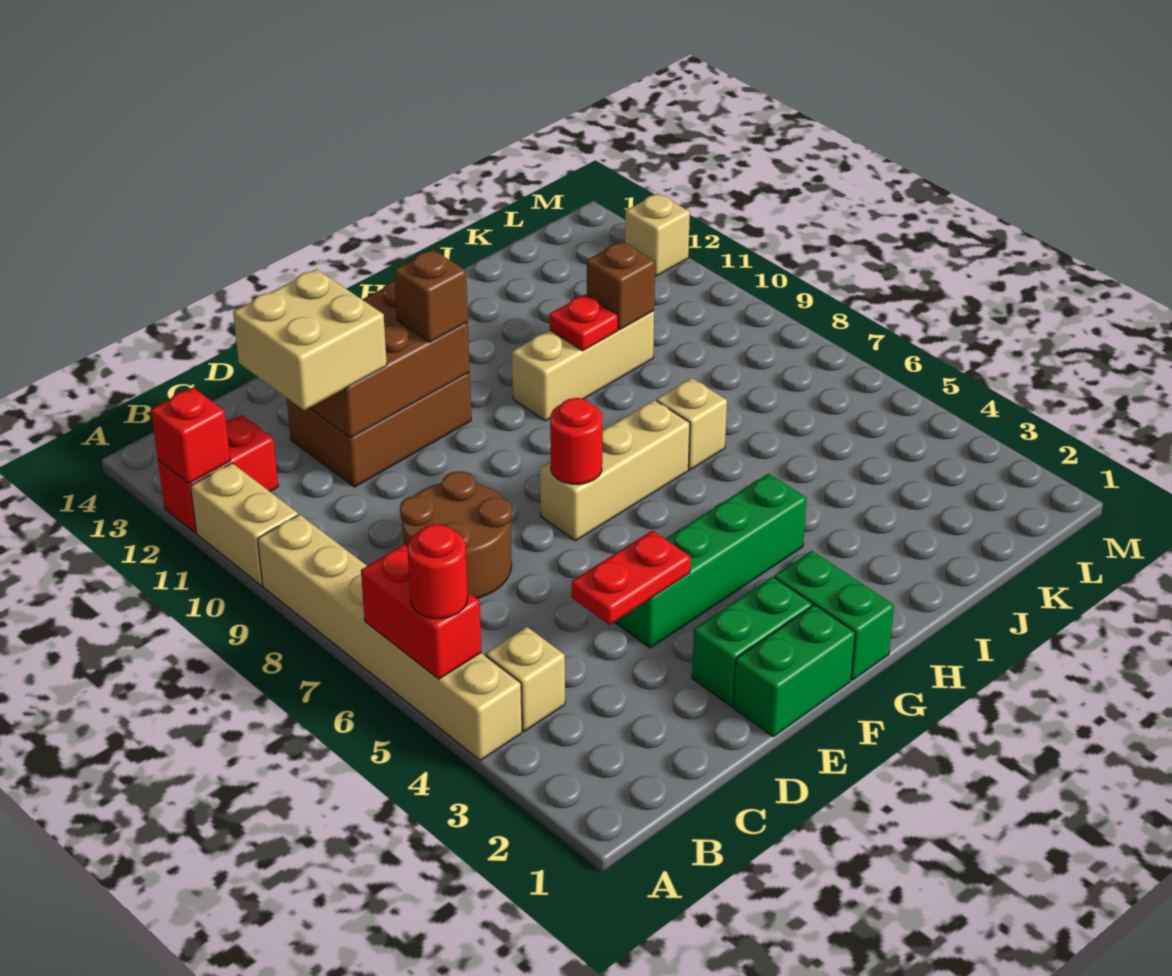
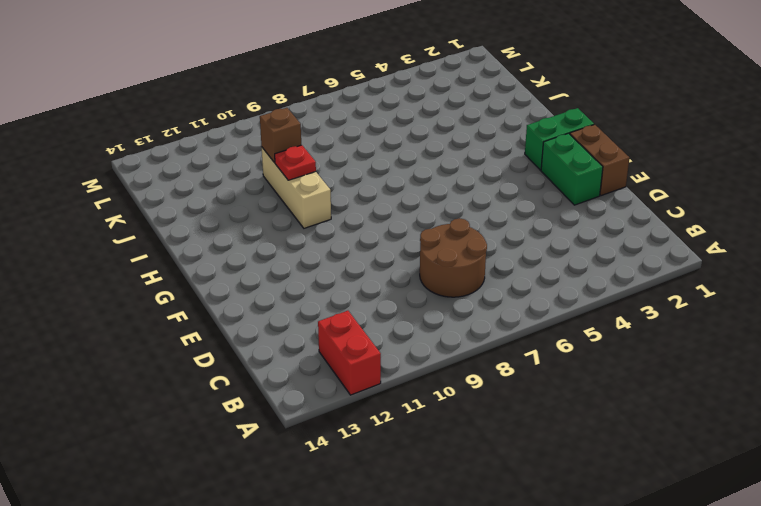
brown brick E1:F1 level 1 -> green brick E1:F1 level 1
none -> tan brick A4:A9 level 1
none -> tan brick A10:A11 level 1
none -> tan brick B4 level 1

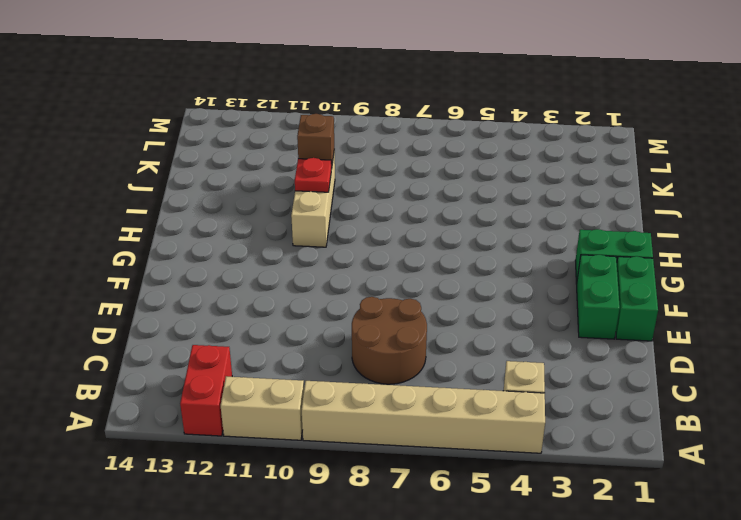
none -> brown brick D11:F12 level 1
none -> green brick E4:H4 level 1
none -> tan brick F7:H7 level 1

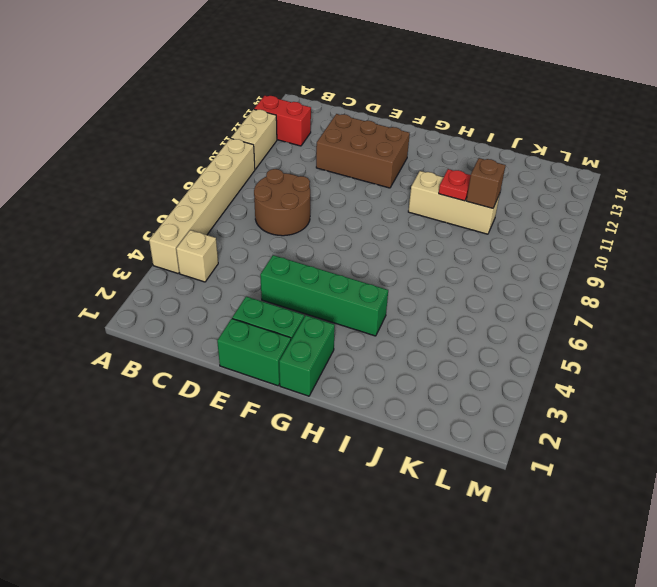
none -> tan brick F7:H7 level 1
none -> tan brick I7 level 1
none -> tan brick M12 level 1

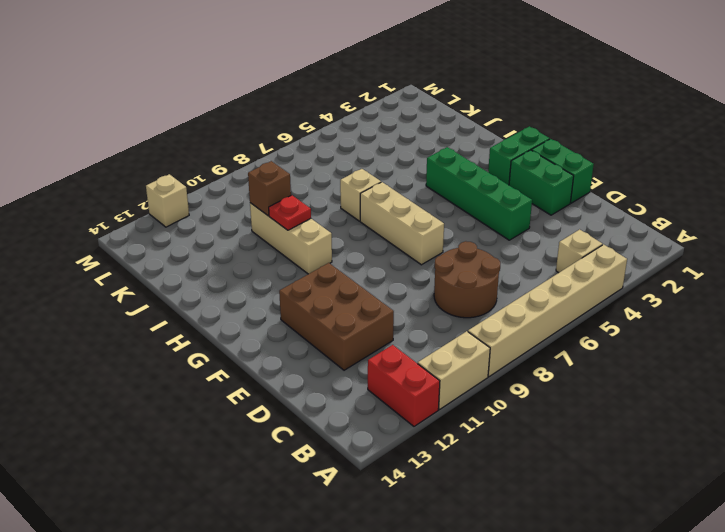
none -> red brick A5:A6 level 2
none -> red brick A12 level 2
none -> red plate D4:E4 level 2

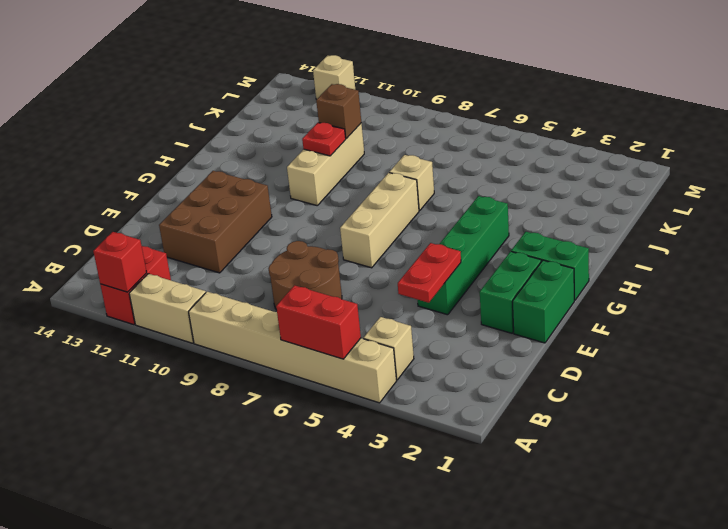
none -> brown brick D11:F12 level 2
none -> red round brick F7 level 2
none -> red round brick A5 level 3

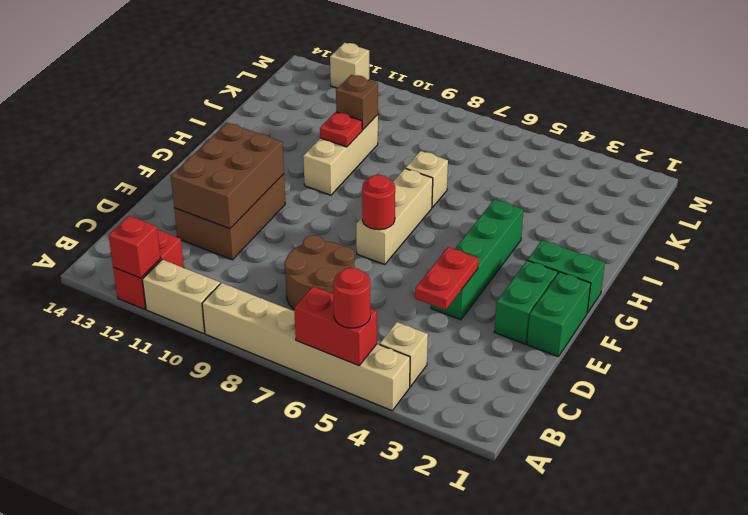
none -> tan brick C11:D12 level 3
none -> brown brick F11 level 3

